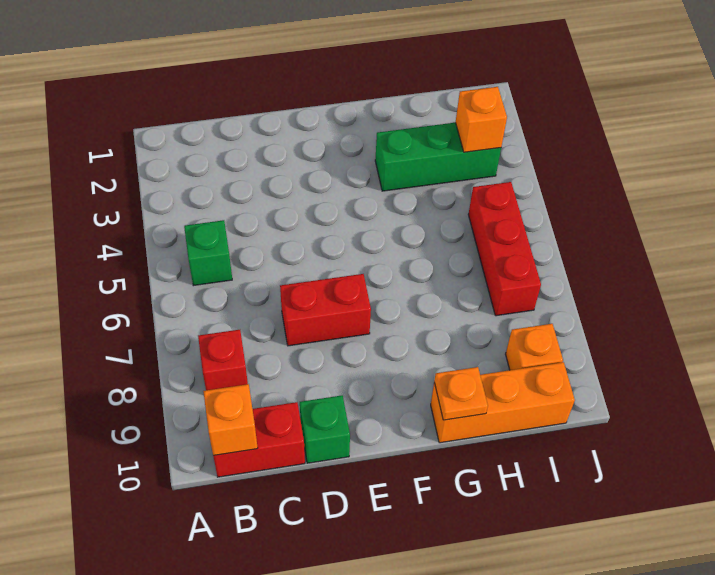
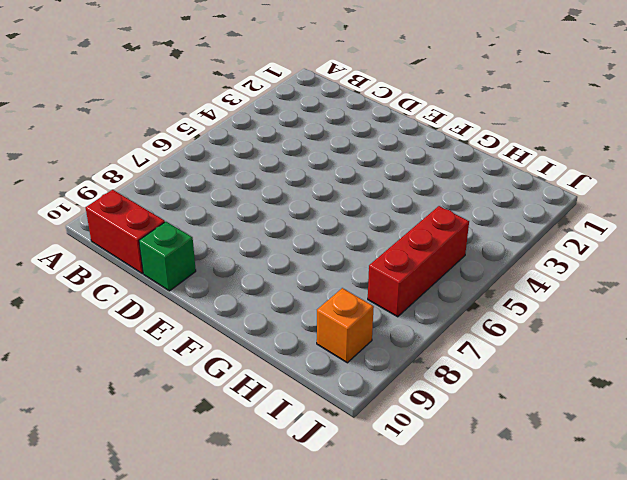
none -> green brick B5 level 1
none -> red brick B8 level 1
none -> red brick D7:E7 level 1

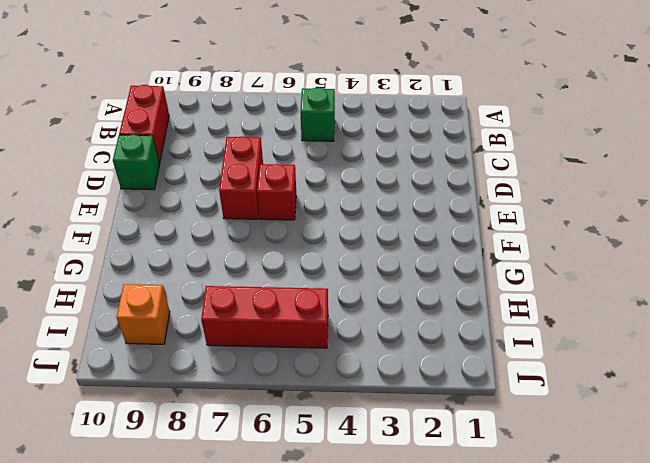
red brick E6 level 1 -> red brick B8 level 1
none -> green brick G3:I3 level 1
none -> orange brick G10:I10 level 1
none -> orange brick B10 level 2

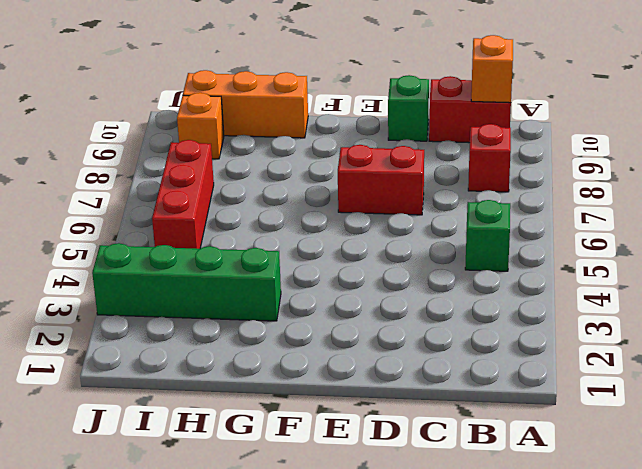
green brick G3:J3 level 1 -> green brick G3:I3 level 1
none -> orange plate G10 level 2
none -> orange brick I3 level 2

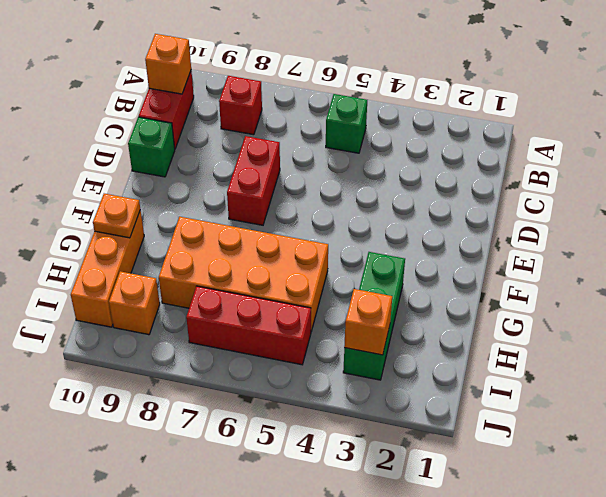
orange brick G5:H8 level 1 -> none

